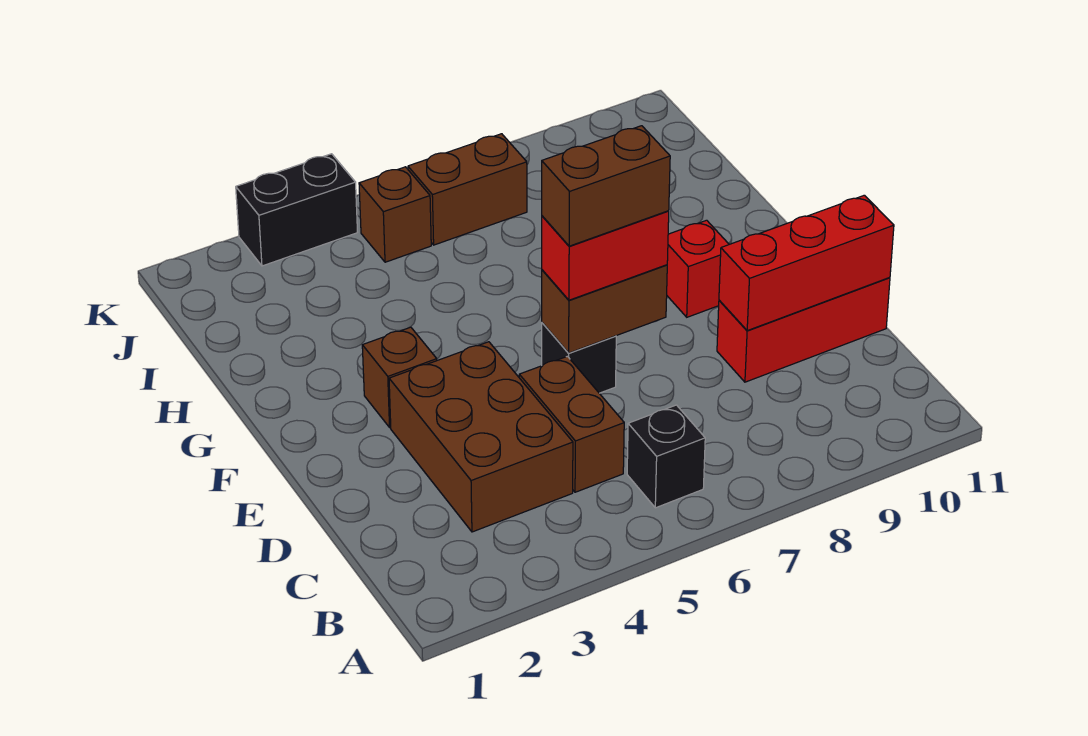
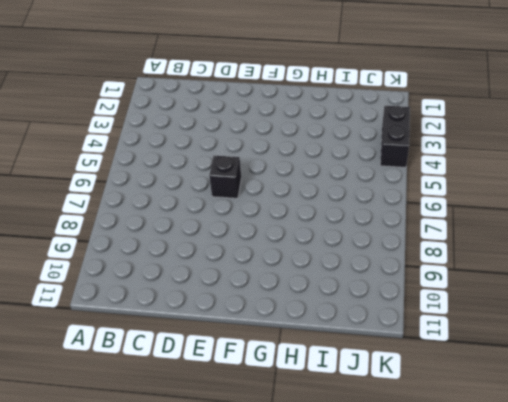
none -> black brick B6 level 1
none -> brown brick C3:E4 level 1
none -> brown brick C5:D5 level 1

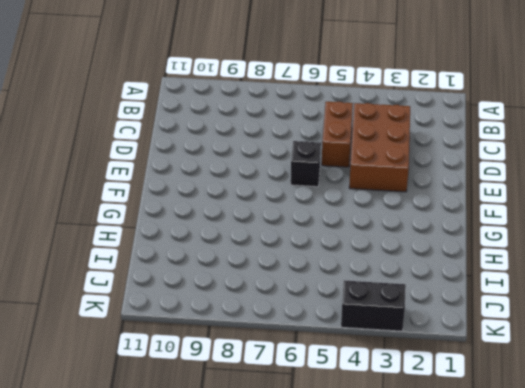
none -> black brick B6 level 1
none -> red brick D9:D11 level 1
none -> brown brick F3 level 1

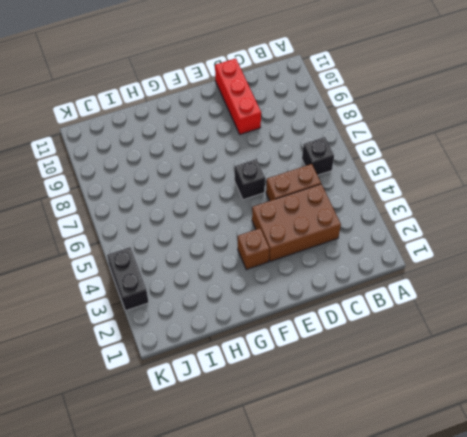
none -> red brick F9 level 1
none -> brown brick J5 level 1
none -> brown brick J6:J7 level 1

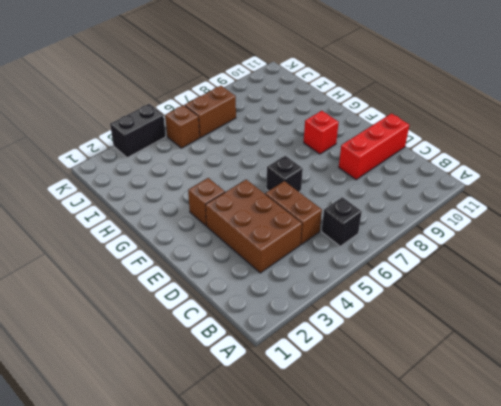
none -> red brick D9:D11 level 2
none -> brown brick E6:E7 level 2
none -> red brick E6:E7 level 3

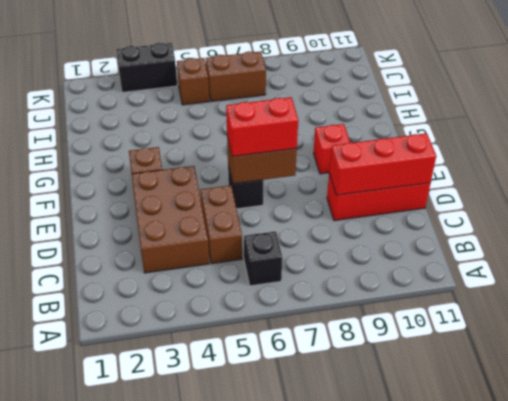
none -> brown brick E6:E7 level 4

